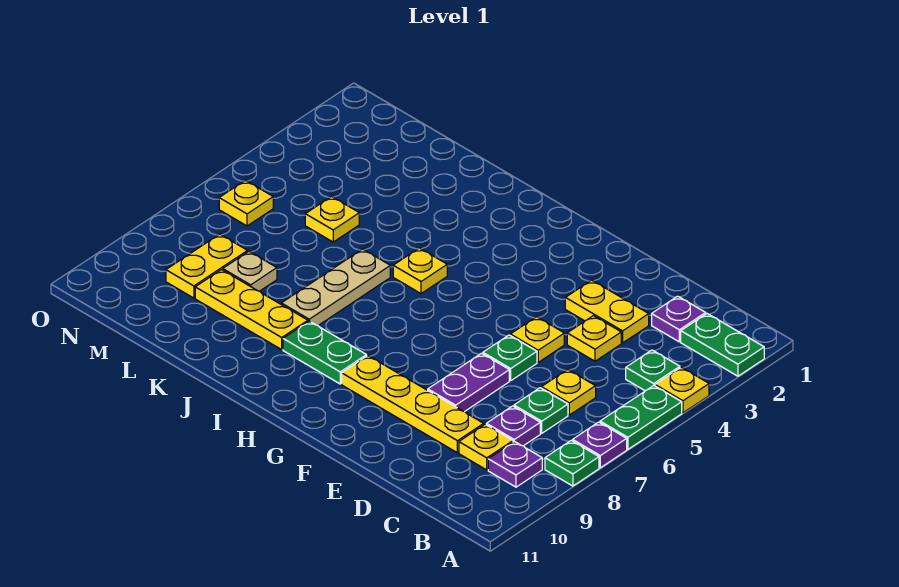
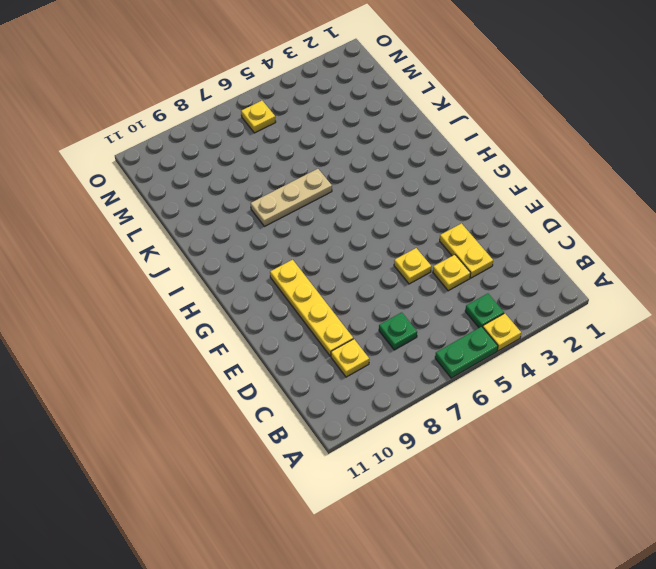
none -> green plate A2:B2 level 1
none -> purple plate A7 level 1
none -> green plate A8 level 1

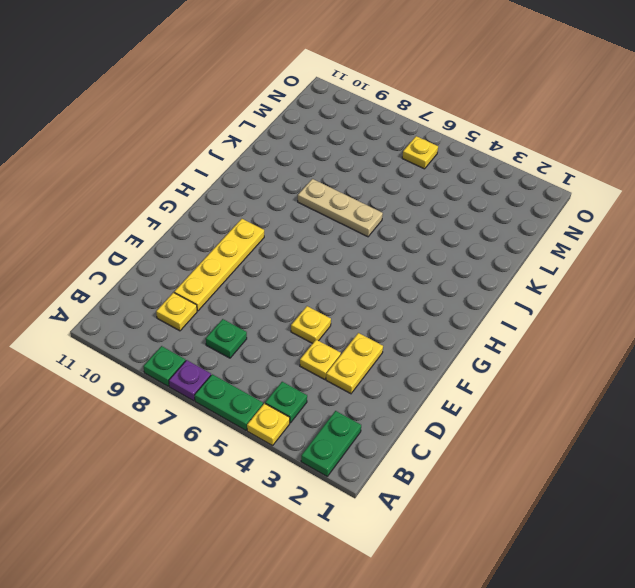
none -> purple plate B9 level 1
none -> purple plate C2 level 1
none -> yellow plate C6 level 1

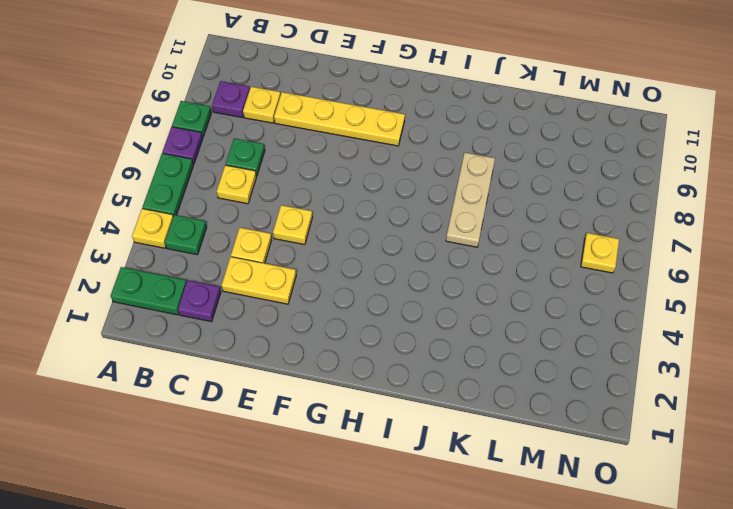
none -> purple plate C8 level 1
none -> green plate E6 level 1
none -> purple plate E7:E8 level 1

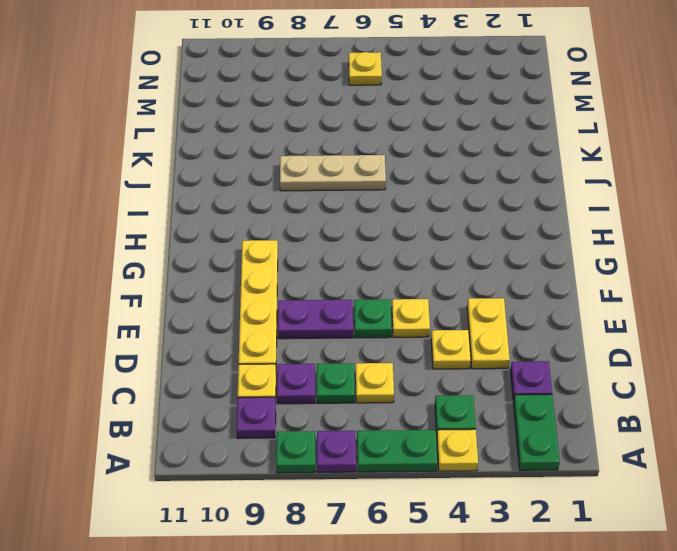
none -> green plate H9:I9 level 1
none -> yellow plate I5 level 1
none -> yellow plate J9:L9 level 1

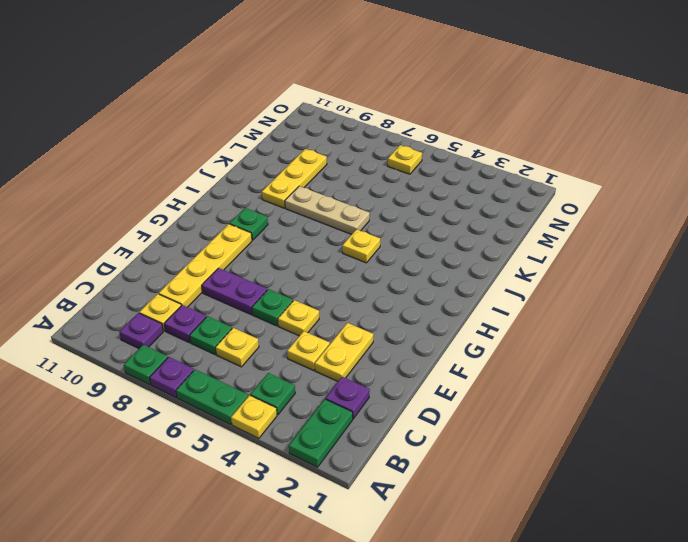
green plate H9 level 1 -> green plate H9:I9 level 1
none -> yellow plate L5 level 1
none -> tan plate L8 level 1
none -> yellow plate M8:M9 level 1

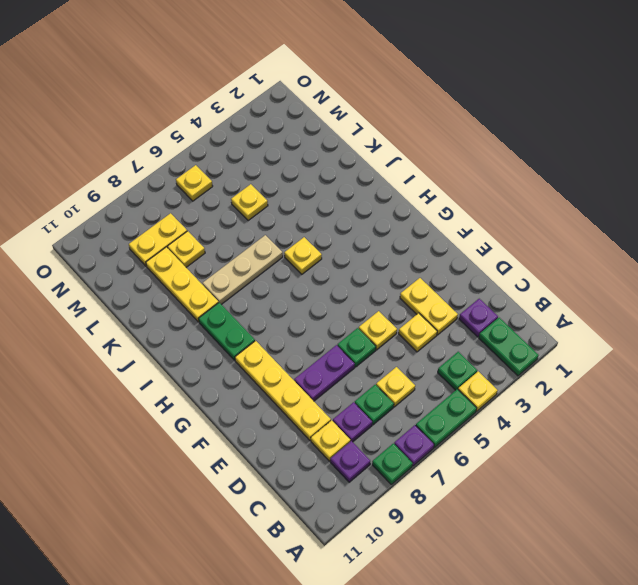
yellow plate L8 level 1 -> tan plate L8 level 1

